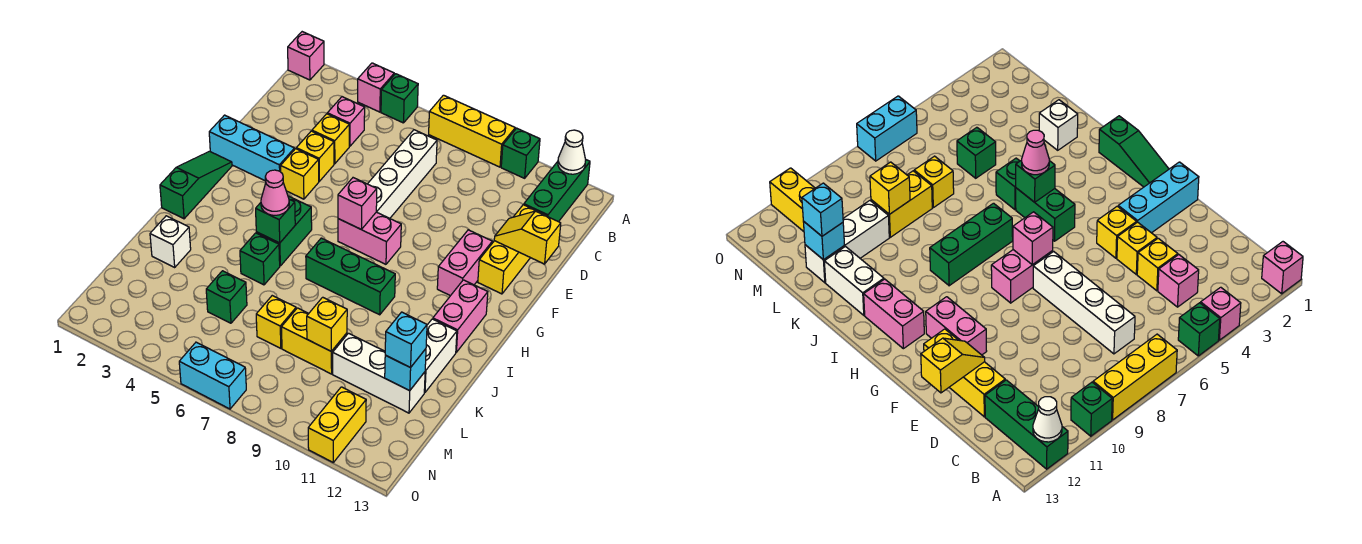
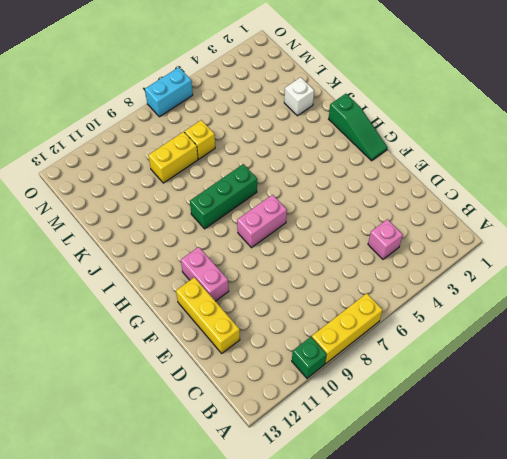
none -> pink brick A1 level 1
none -> pink brick A4 level 1
none -> green brick A5 level 1
none -> green brick A12:C12 level 1

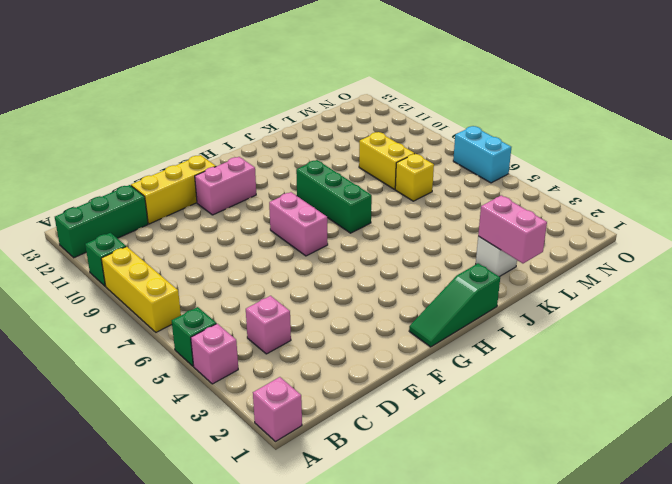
pink brick K1:K2 level 2 -> pink brick H12:I12 level 1
none -> white brick C7:F7 level 1
none -> yellow brick D4 level 1
none -> yellow brick E4 level 1
none -> cyan brick F1:F3 level 1

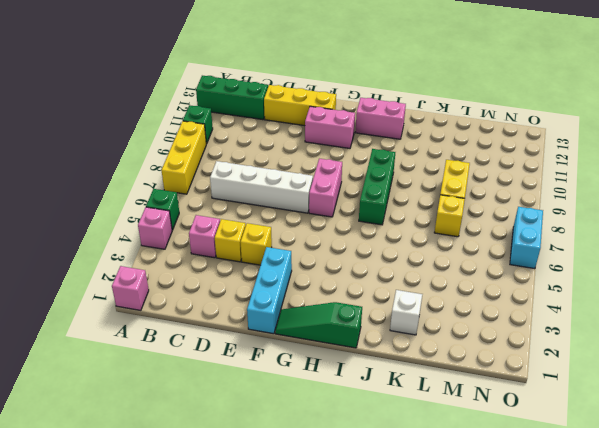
none -> yellow brick F4 level 1
none -> green brick H5:I5 level 1
none -> green brick J5 level 1
none -> white brick J12:K12 level 1

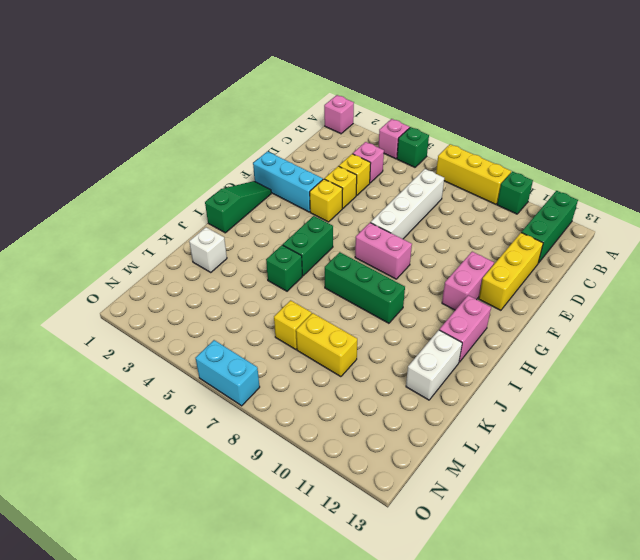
none -> green brick L5 level 1
none -> white brick L10:L12 level 1
none -> yellow brick N11:O11 level 1
none -> white cone A12 level 2

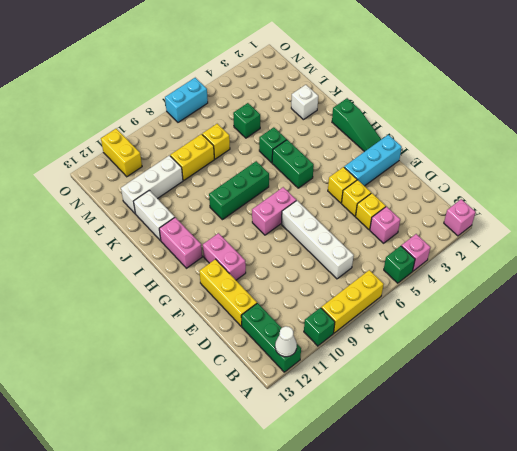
none -> yellow slope E12:E13 level 2 top 13
none -> pink brick G7 level 2
none -> green brick I5 level 2
none -> yellow brick L9 level 2

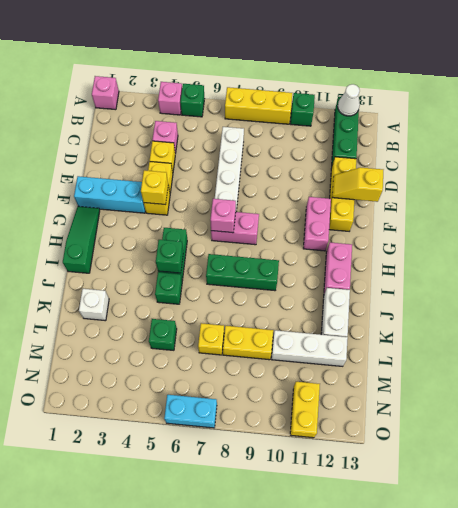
yellow brick F4 level 2 -> yellow brick L9 level 2
none -> cyan brick L12 level 2
none -> pink cone I5 level 3
none -> cyan brick L12 level 3

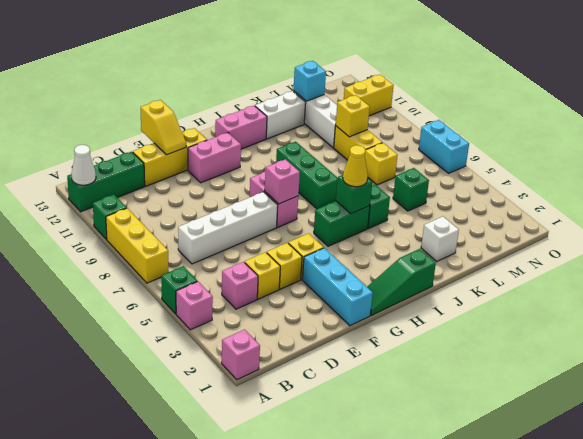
yellow cone I5 level 3 -> pink cone I5 level 3
none -> cyan brick L12 level 3

